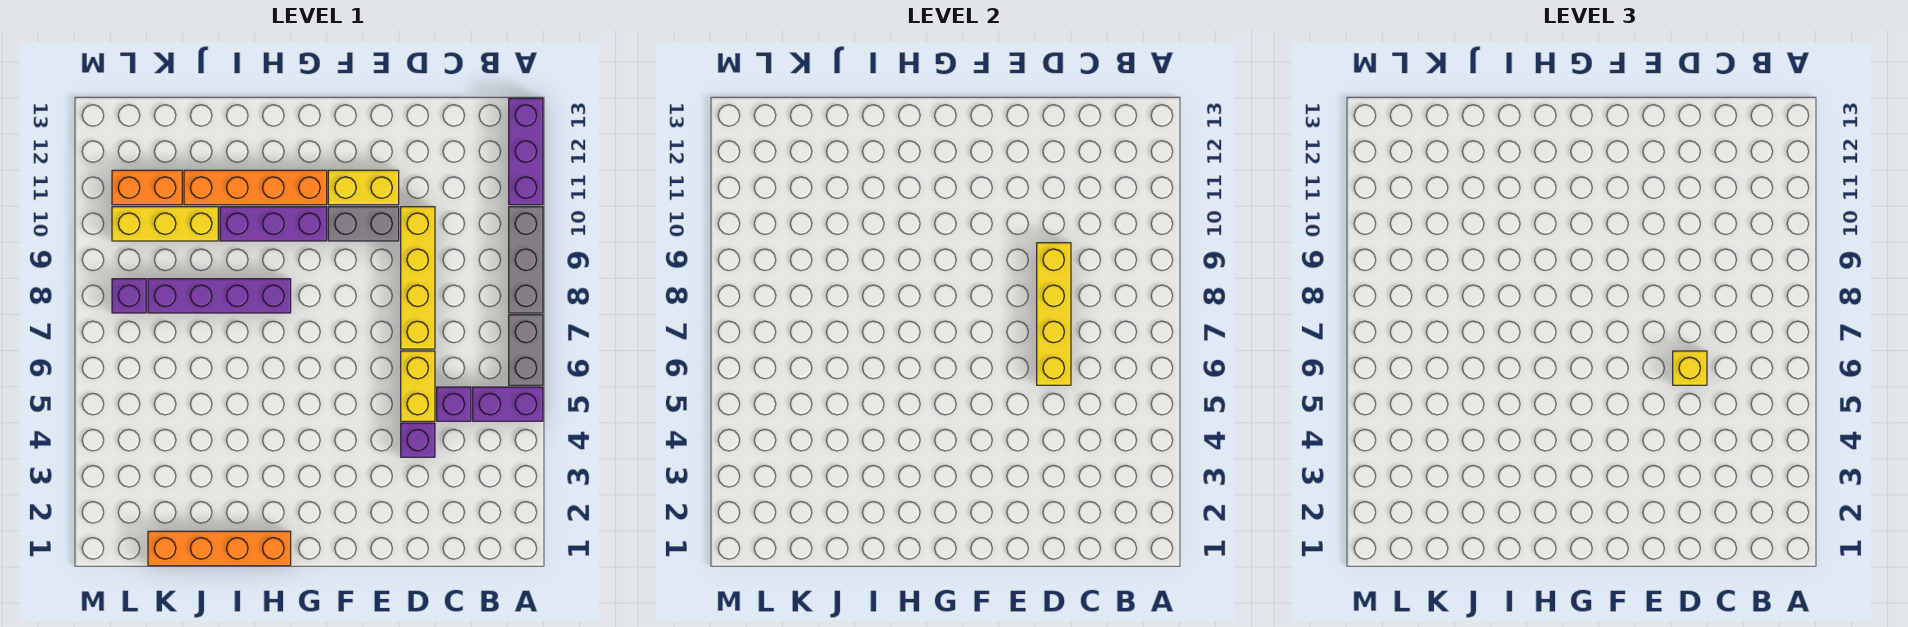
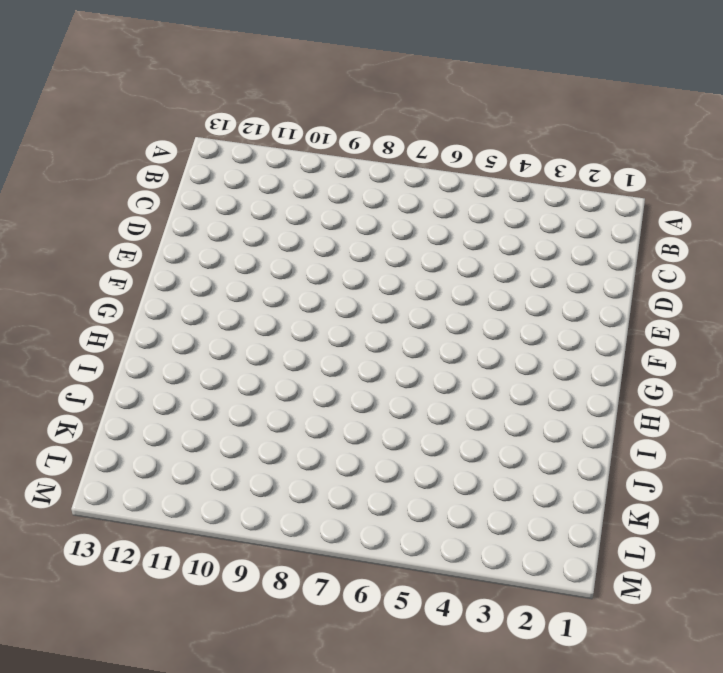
none -> purple brick A5:B5 level 1
none -> grey brick A6:A7 level 1
none -> grey brick A8:A10 level 1

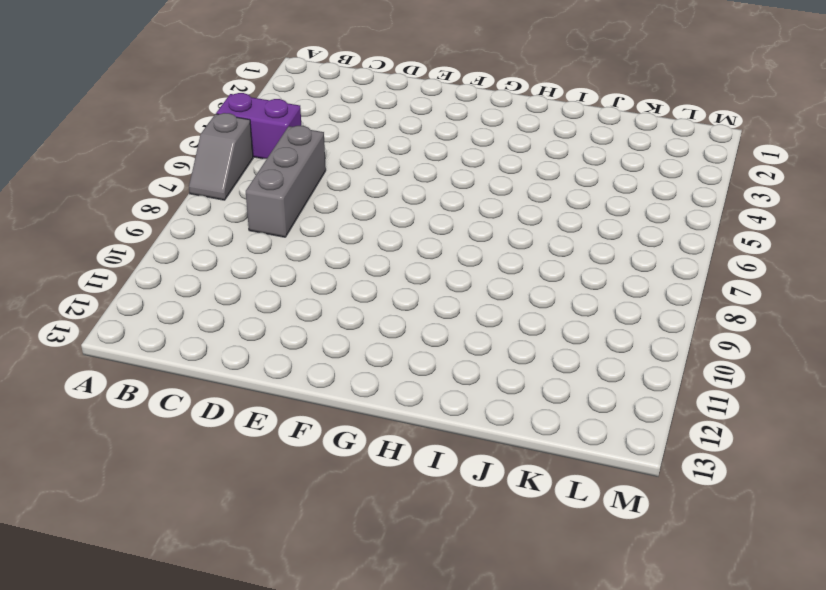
grey slope A6:A7 level 1 top 6 -> grey brick A6:A7 level 1
grey brick C6:C8 level 1 -> grey brick A8:A10 level 1
none -> purple brick A11:A13 level 1
none -> purple brick C5 level 1
none -> purple brick D4 level 1

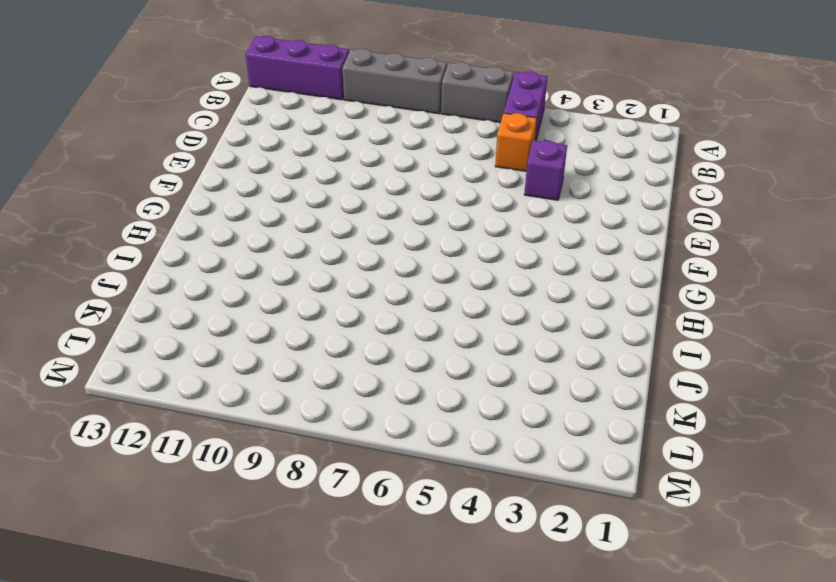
orange brick C5 level 1 -> purple brick C5 level 1
none -> yellow brick D5:D6 level 1
none -> yellow brick D7:D10 level 1
none -> grey brick E10:F10 level 1

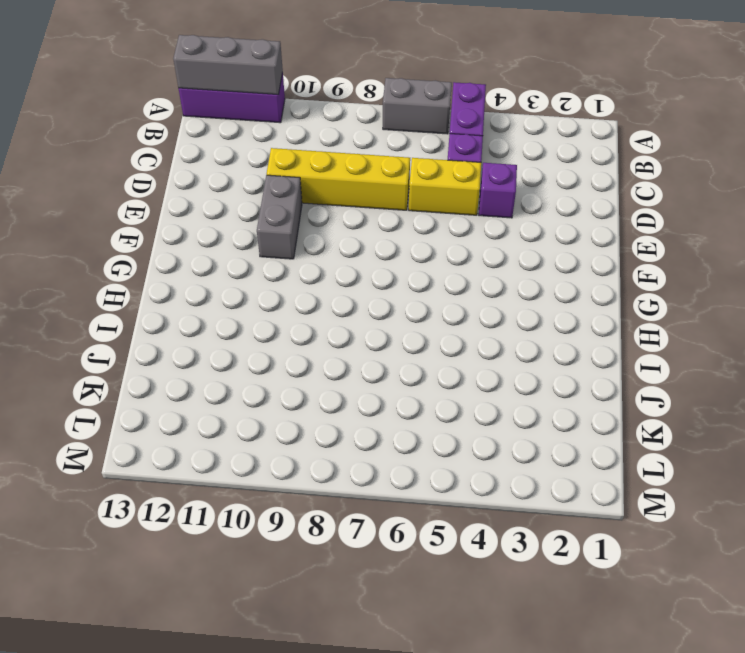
grey brick A11:A13 level 2 -> grey brick A8:A10 level 1
none -> yellow brick E11:F11 level 1
none -> purple brick G10:I10 level 1
none -> orange brick G11:J11 level 1

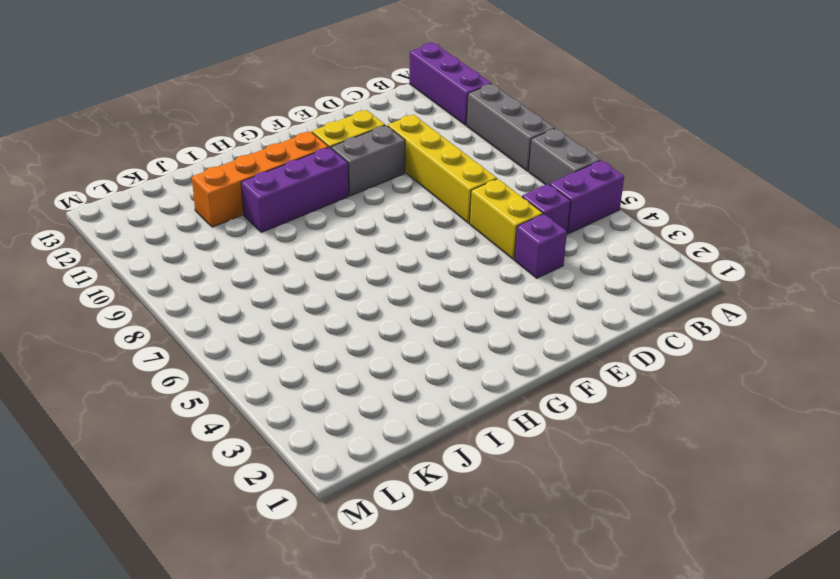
none -> orange brick H1:K1 level 1
none -> purple brick H8:K8 level 1
none -> yellow brick J10:L10 level 1

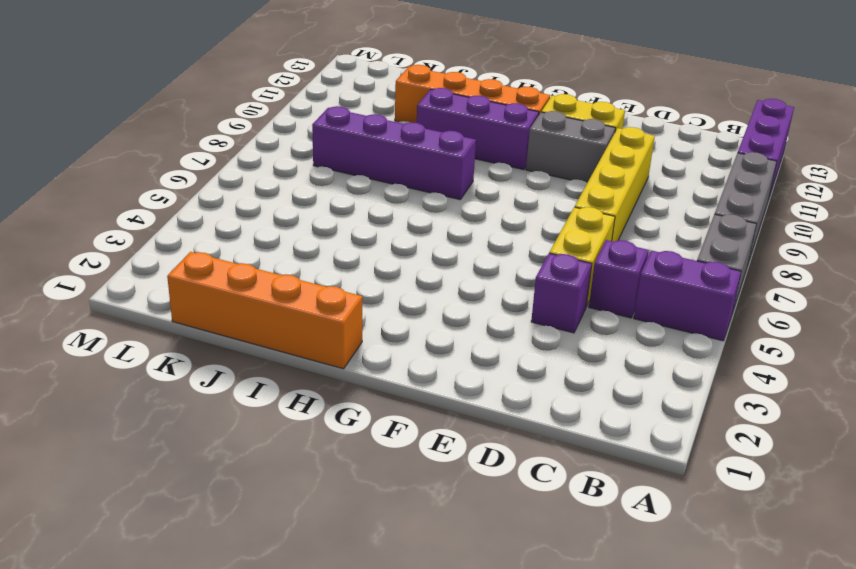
none -> yellow brick J10:L10 level 1
none -> orange brick K11:L11 level 1
none -> purple brick L8 level 1

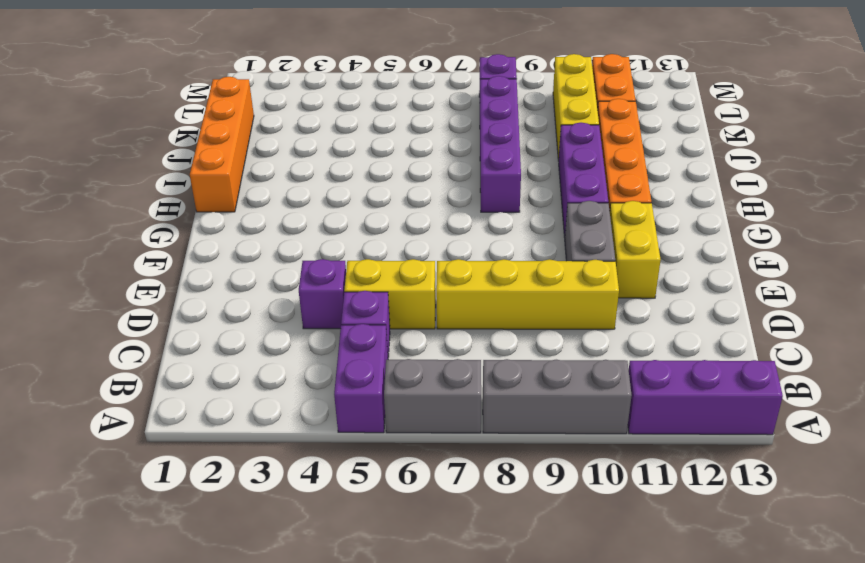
none -> yellow brick D6:D9 level 2
none -> yellow brick D6 level 3

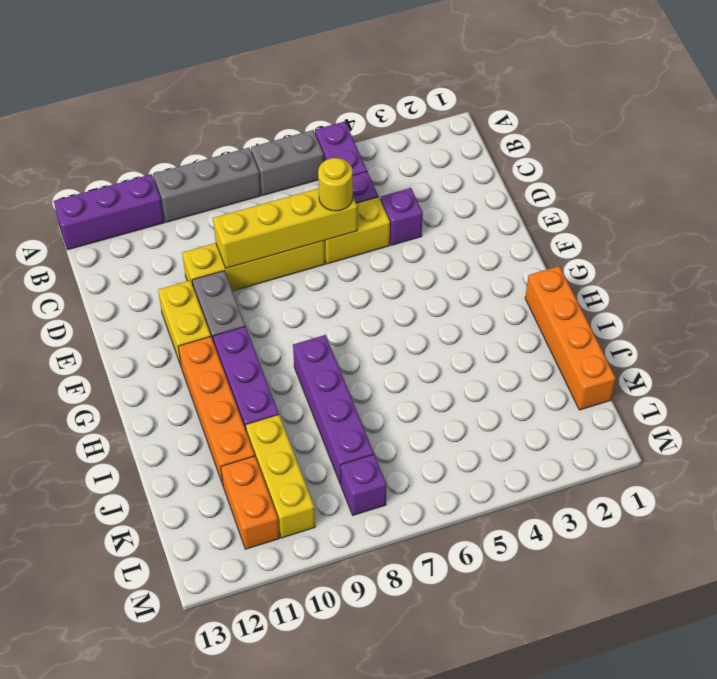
yellow round brick D6 level 3 -> yellow brick D6 level 3

